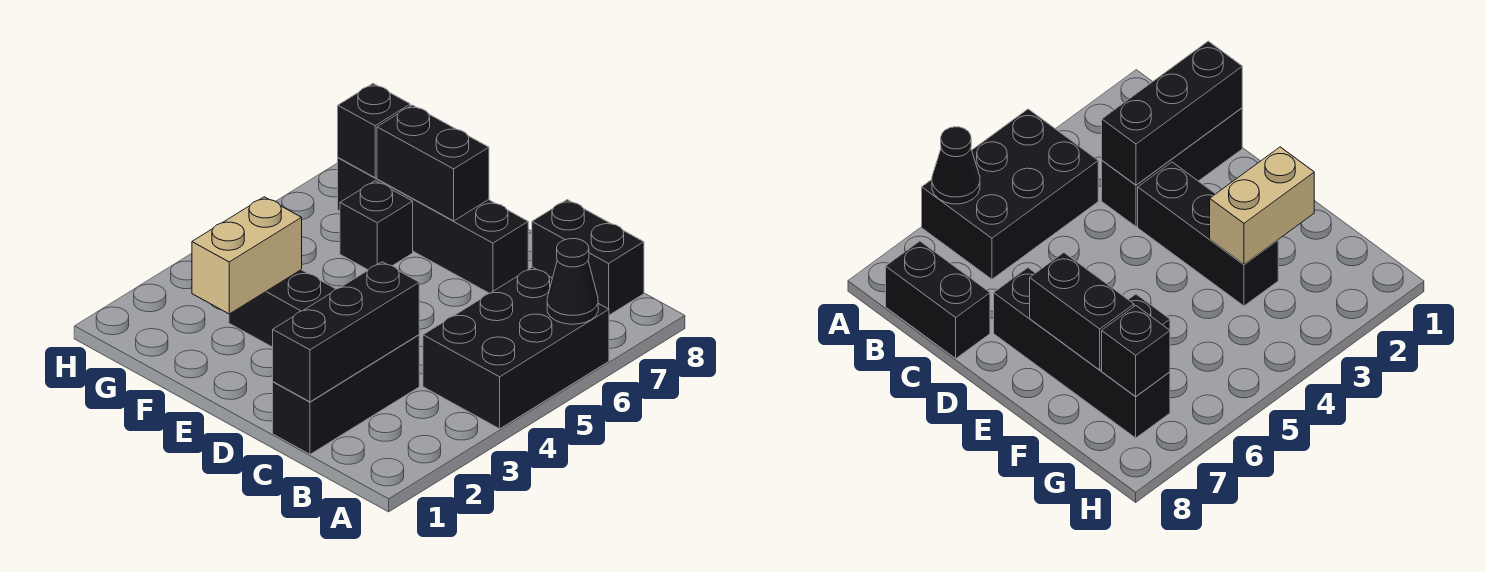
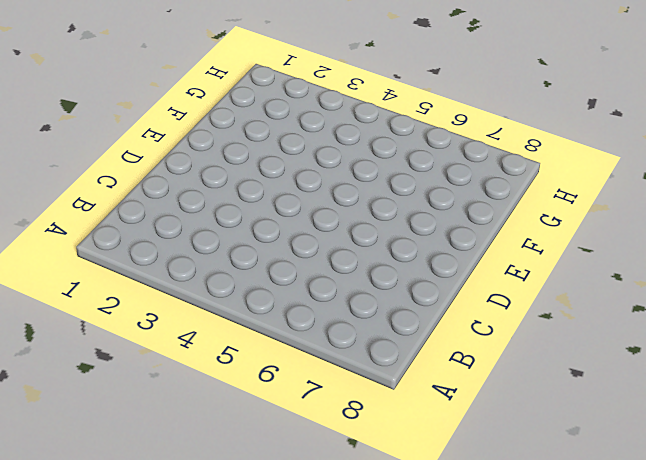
none -> black brick A4:B6 level 1
none -> black brick B8:C8 level 1

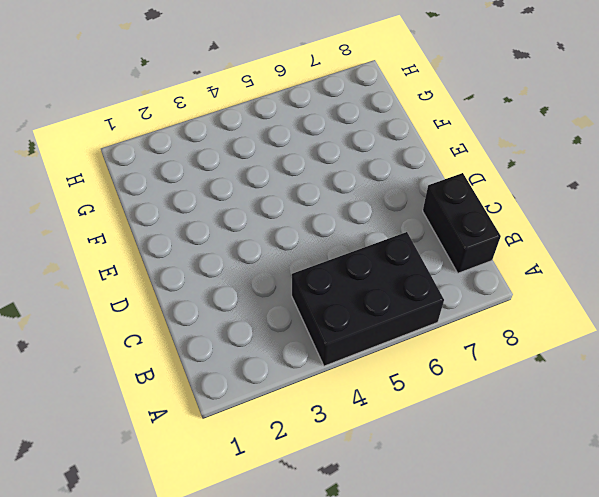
none -> black brick C1:C3 level 1
none -> black brick D3:F3 level 1

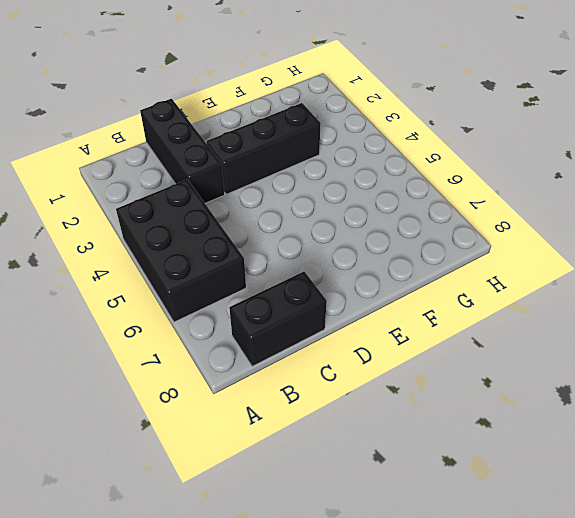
none -> black brick D7:G7 level 1
none -> black brick F6 level 1

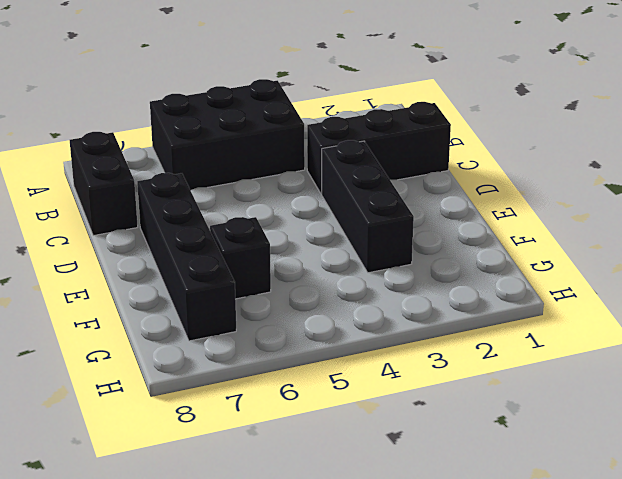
none -> black cone A6 level 2
none -> black brick C1:C3 level 2

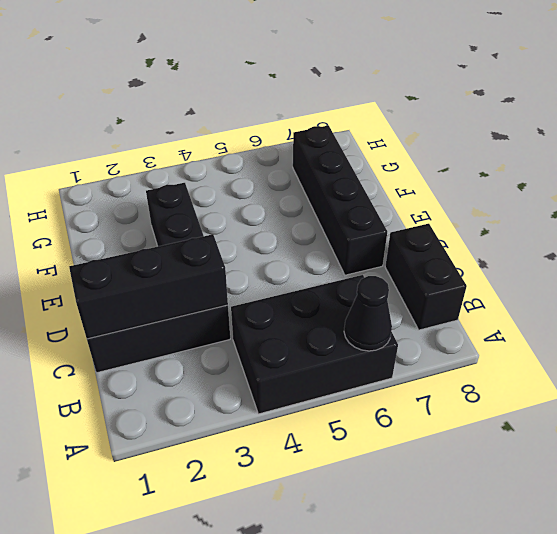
none -> black brick F6 level 1
none -> black brick E7:F7 level 2

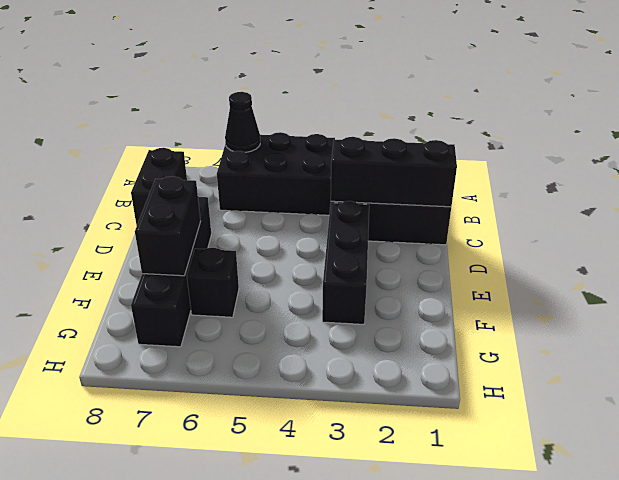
none -> tan brick F2:F3 level 2
none -> black brick G7 level 2

